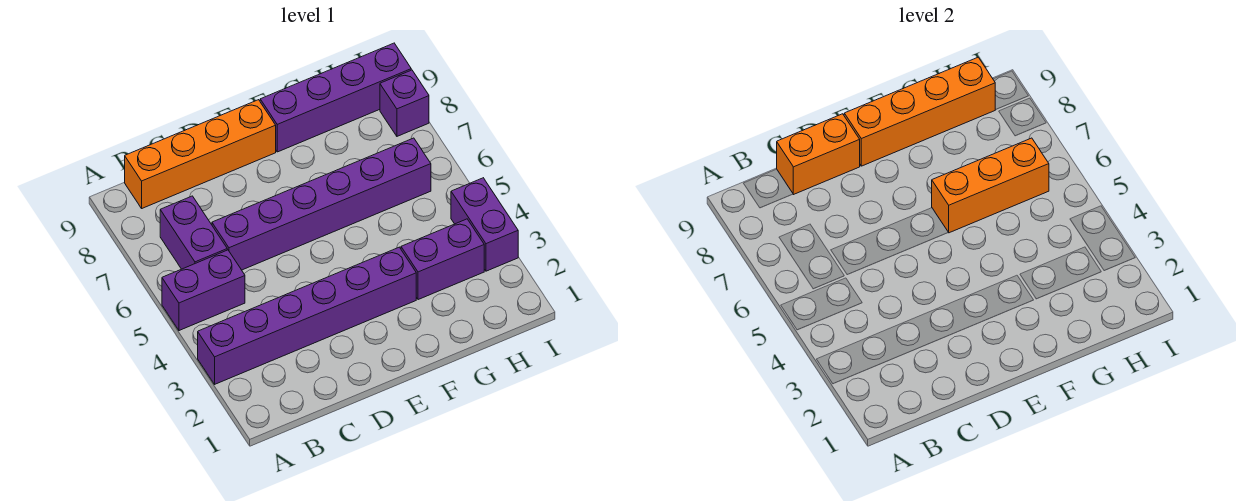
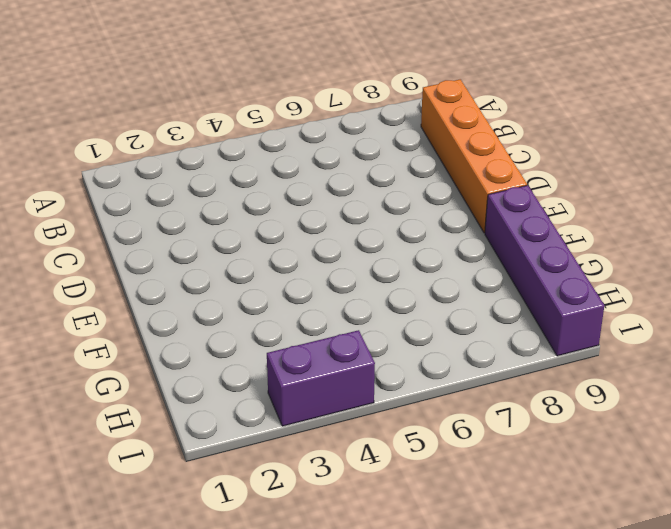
none -> purple brick A3:F3 level 1
none -> purple brick A5:B5 level 1
none -> purple brick B6:B7 level 1

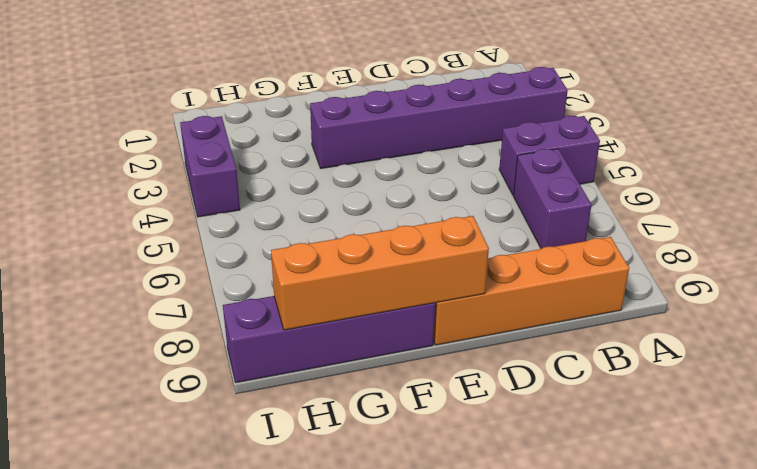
none -> purple brick C6:H6 level 1
none -> purple brick G3:H3 level 1
none -> purple brick I8 level 1

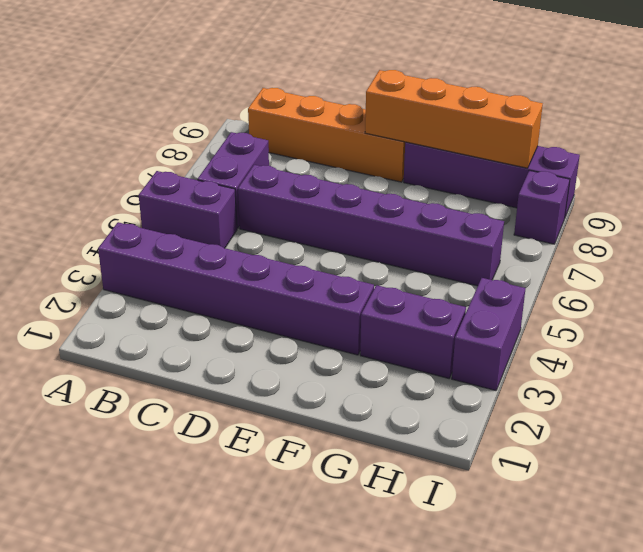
none -> orange brick C9:D9 level 2
none -> orange brick F6:H6 level 2

